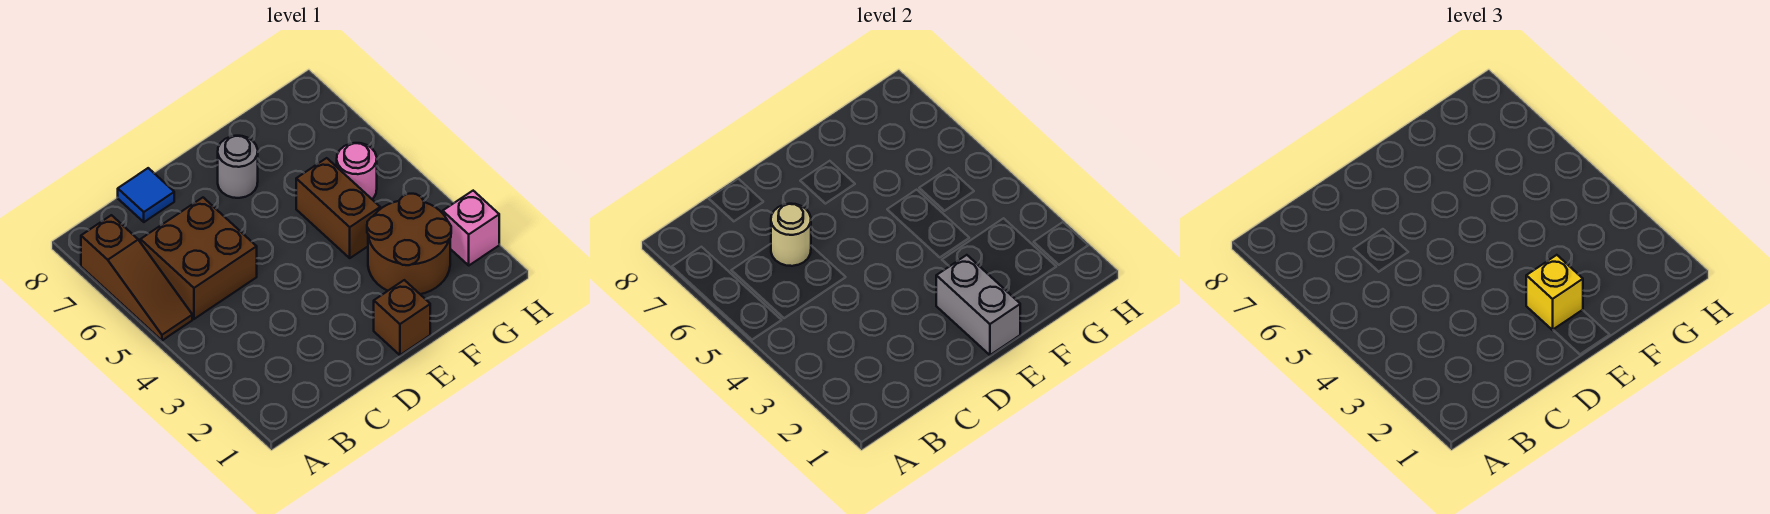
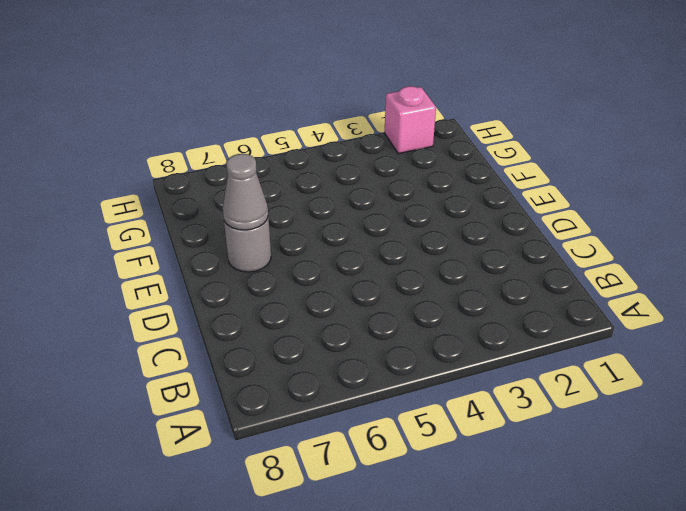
grey cone E7 level 2 -> none
none -> brown slope A5:A7 level 1 top 7
none -> brown brick B5:C6 level 1
none -> blue tile C8 level 1

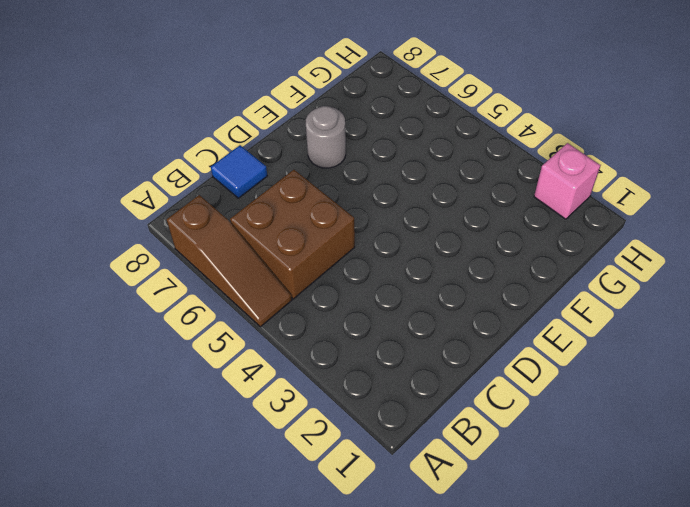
none -> brown brick E1 level 1
none -> brown round brick F2:G3 level 1
none -> brown brick F4:F5 level 1

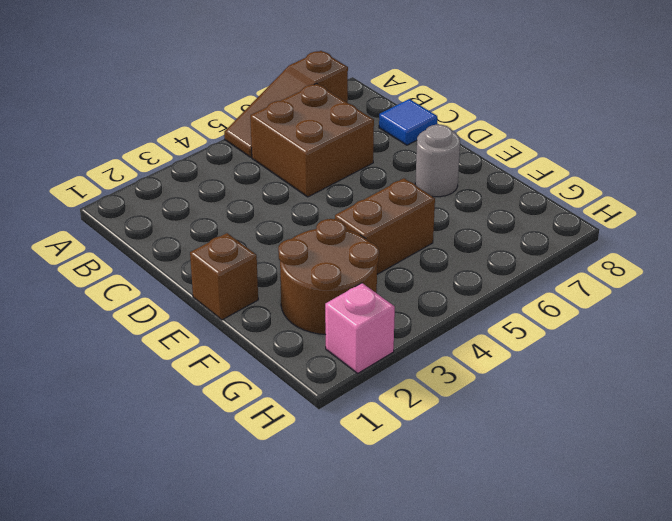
none -> pink round brick G5 level 1
none -> tan round brick C6 level 2
none -> grey brick E1:E2 level 2

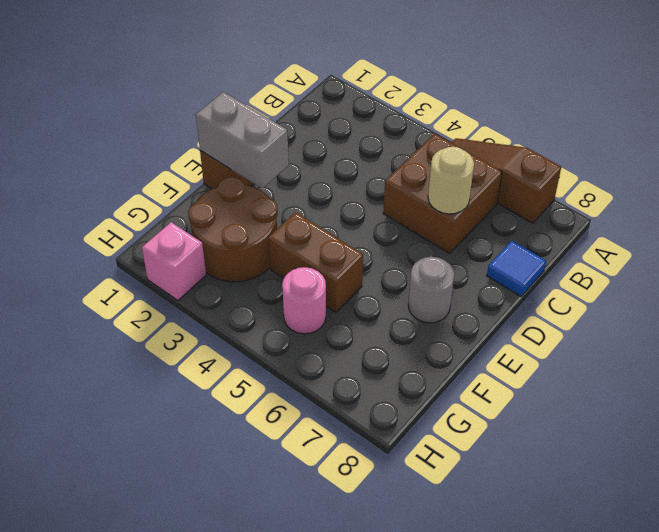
none -> yellow brick E2 level 3

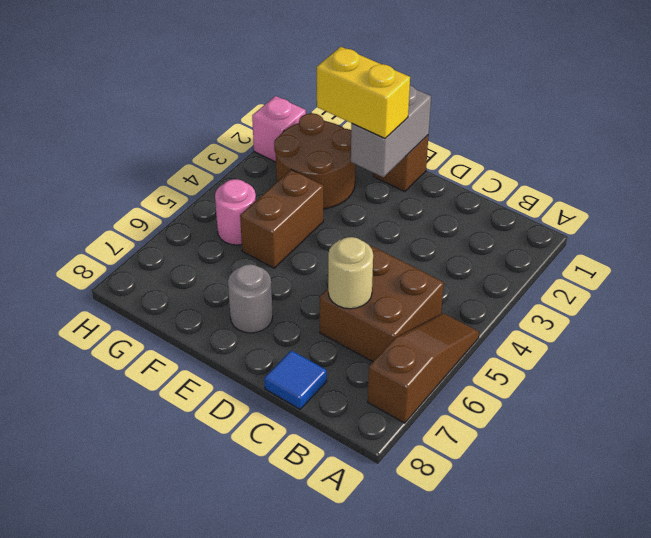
yellow brick E2:F2 level 3 -> yellow brick E2 level 3

